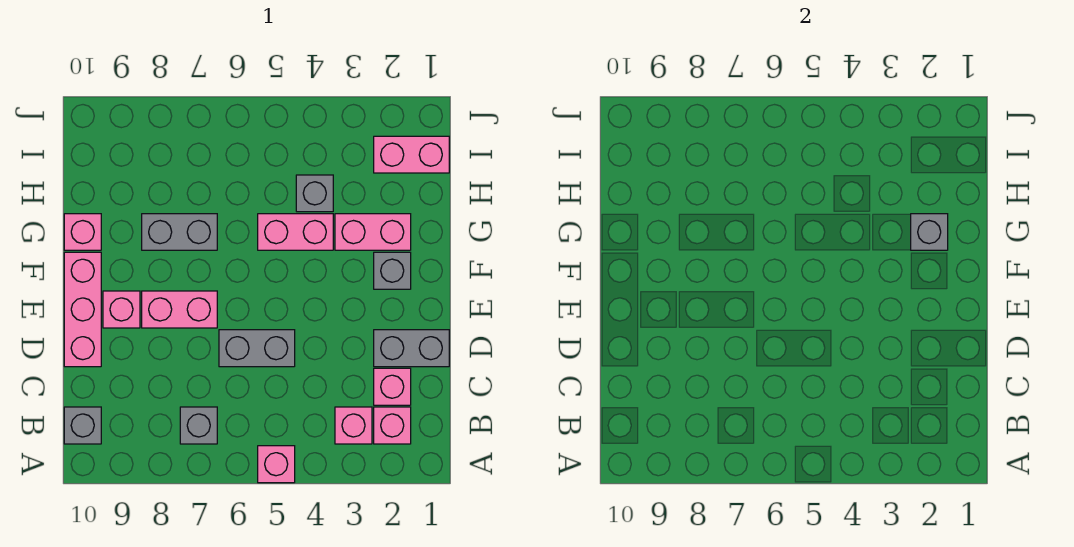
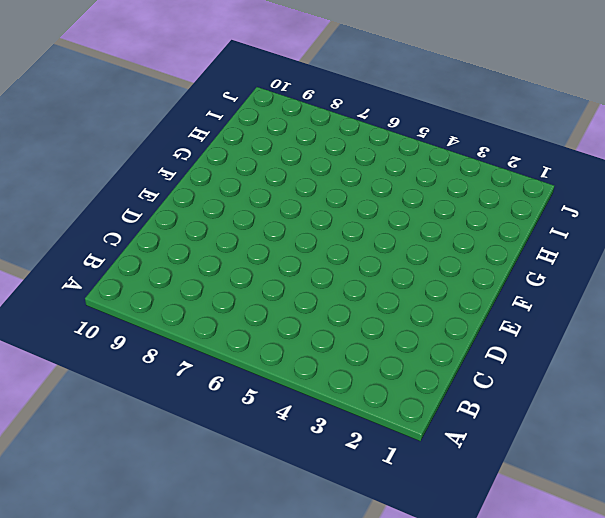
none -> pink brick A5 level 1
none -> pink brick B2 level 1
none -> pink brick B3 level 1

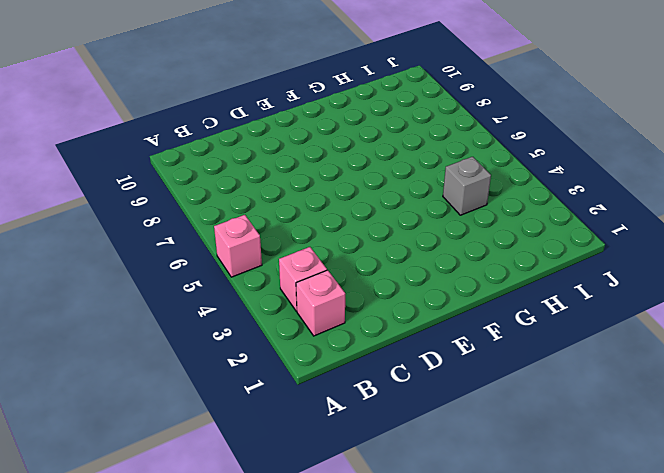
none -> grey brick B7 level 1
none -> grey brick B10 level 1
none -> pink brick C2 level 1

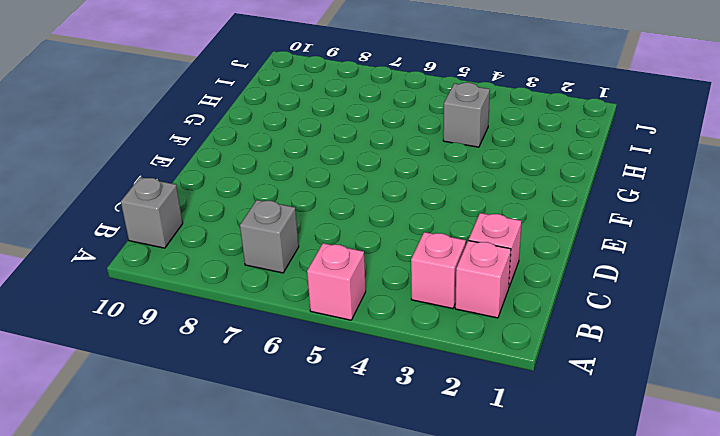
none -> grey brick D1:D2 level 1
none -> grey brick D5:D6 level 1
none -> pink brick D10:F10 level 1

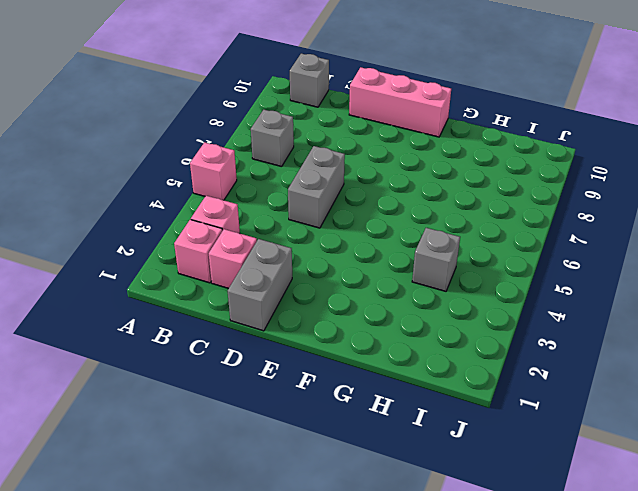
none -> pink brick E7:E8 level 1
none -> pink brick E9 level 1
none -> grey brick F2 level 1

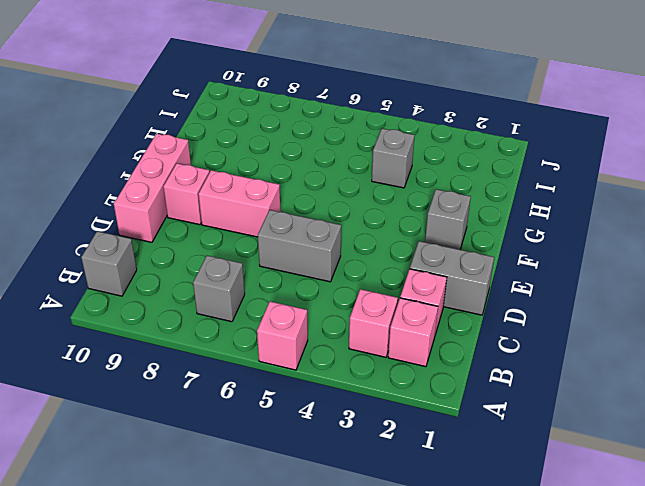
none -> pink brick G2:G3 level 1
none -> pink brick G4:G5 level 1
none -> grey brick G7:G8 level 1

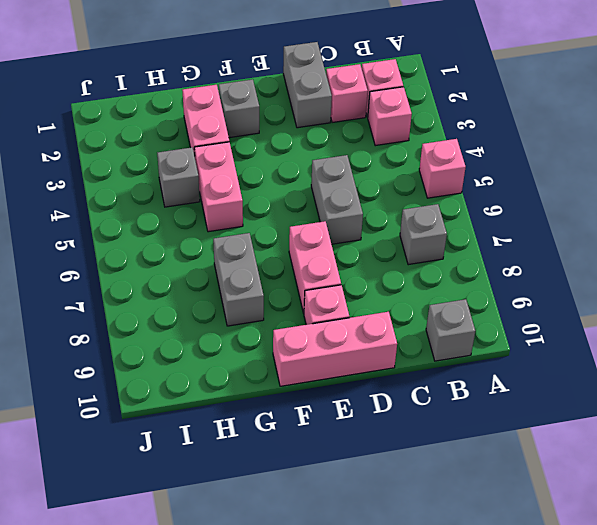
none -> pink brick G10 level 1
none -> pink brick I1:I2 level 1
none -> grey brick G2 level 2

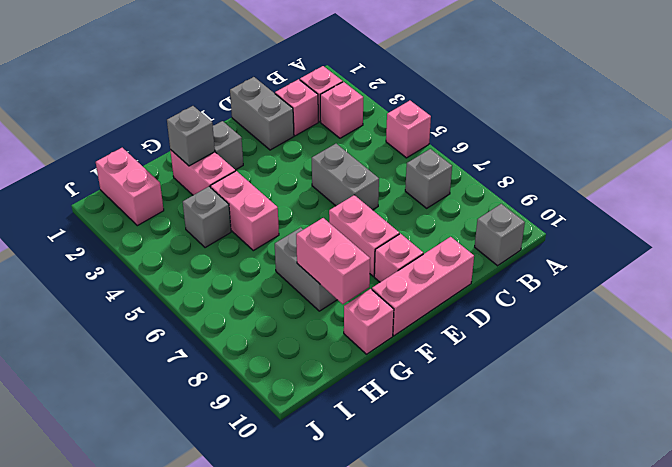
pink brick G8:G9 level 2 -> none

